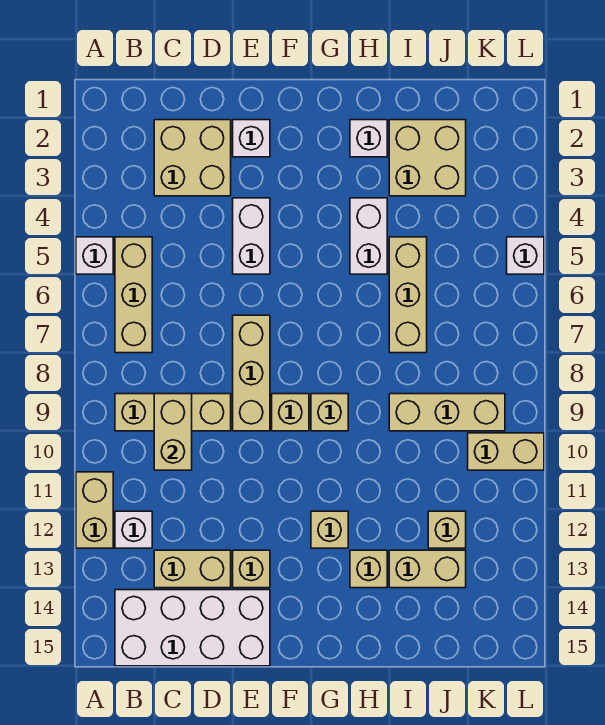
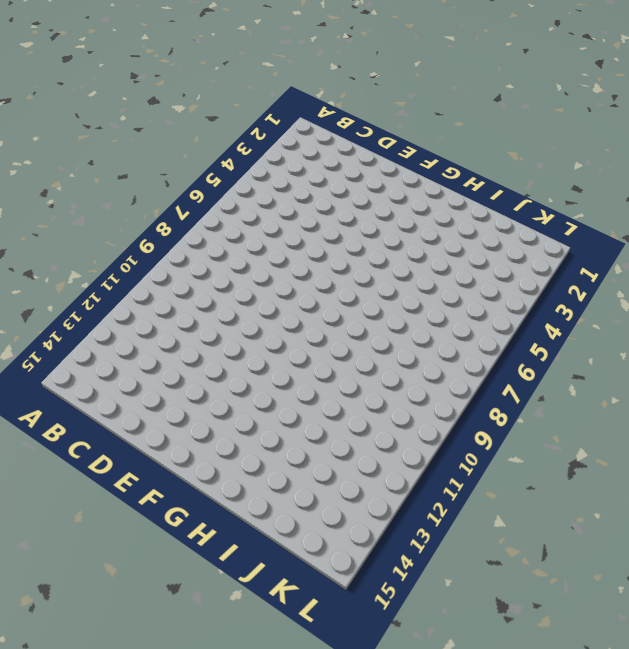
none -> white brick A5 level 1
none -> tan brick A11:A12 level 1
none -> tan brick B5:B7 level 1

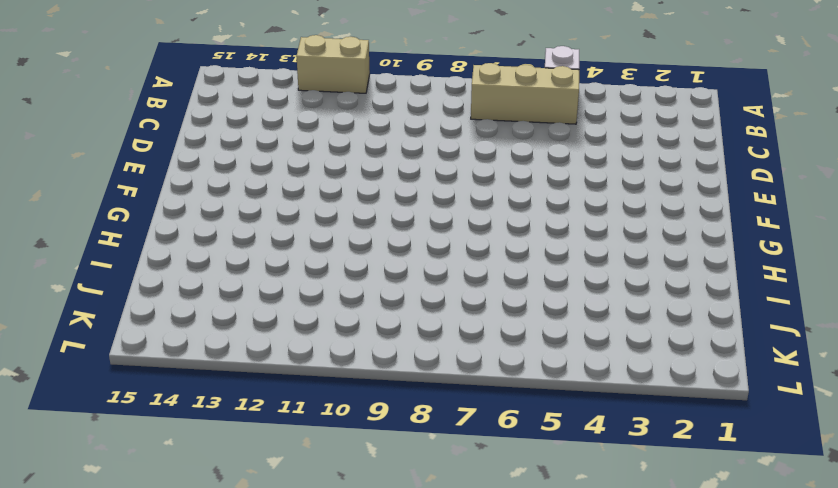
none -> tan brick B9:D9 level 1
none -> white brick B12 level 1
none -> white brick B14:E15 level 1

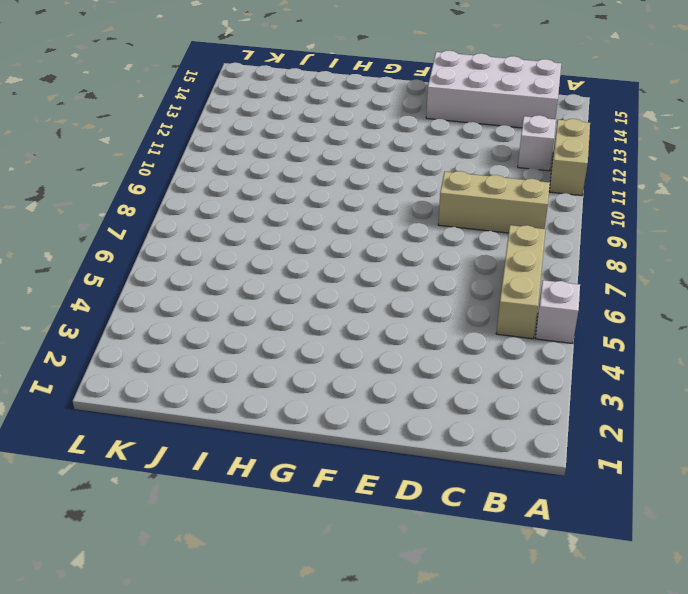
none -> tan brick C2:D3 level 1
none -> tan brick C13:D13 level 1
none -> white brick E2 level 1

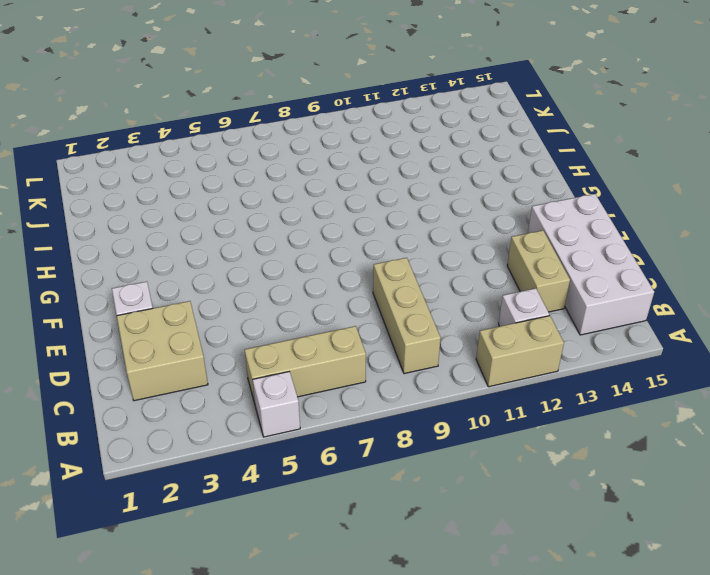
none -> white brick E4:E5 level 1
none -> tan brick E7:E9 level 1
none -> tan brick E13 level 1

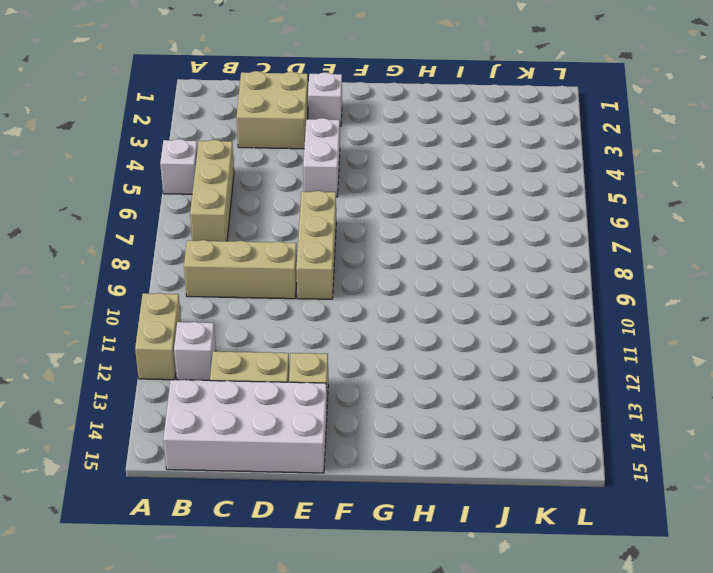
none -> tan brick F9 level 1
none -> tan brick G9 level 1
none -> tan brick G12 level 1

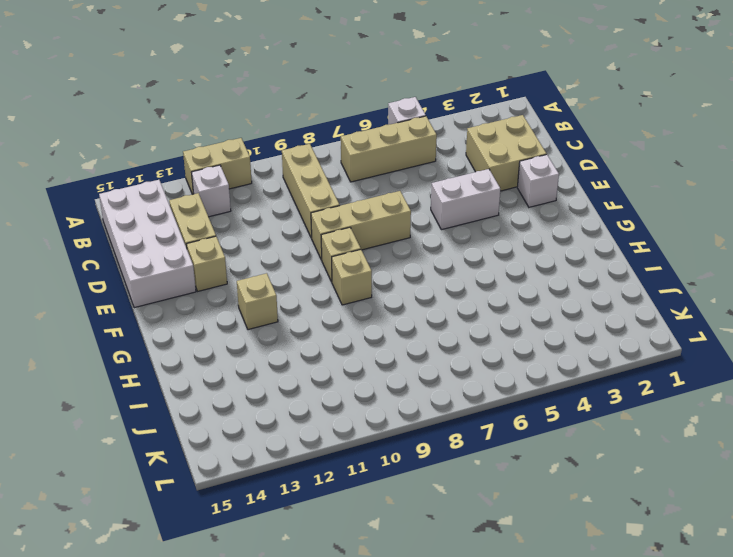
none -> white brick H2 level 1
none -> white brick H4:H5 level 1
none -> tan brick H13 level 1

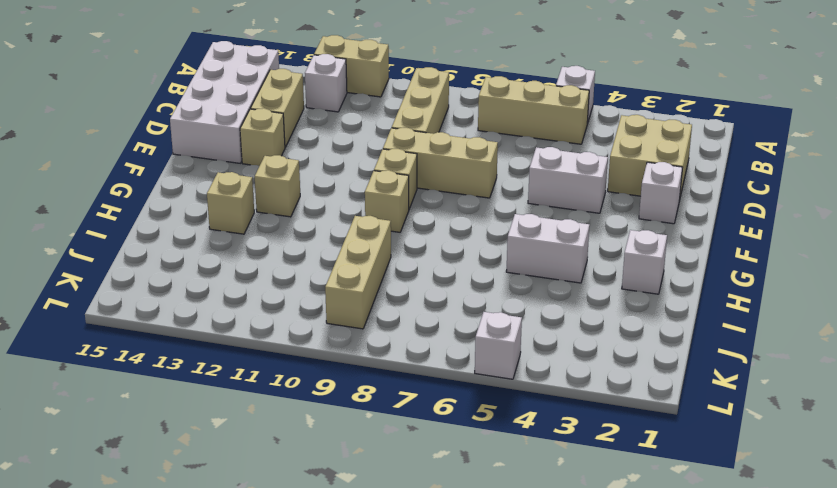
none -> tan brick I2:J3 level 1
none -> tan brick I5:I7 level 1
none -> tan brick I13:J13 level 1

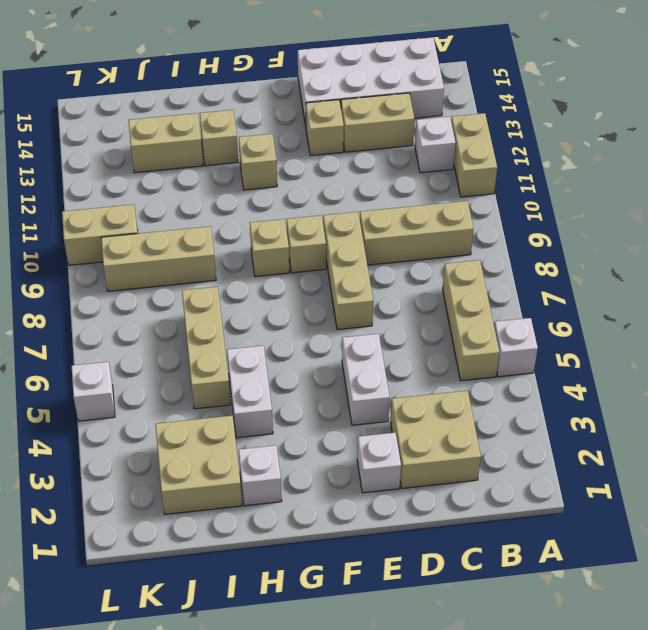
none -> tan brick J12 level 1
none -> tan brick C9:C10 level 2

